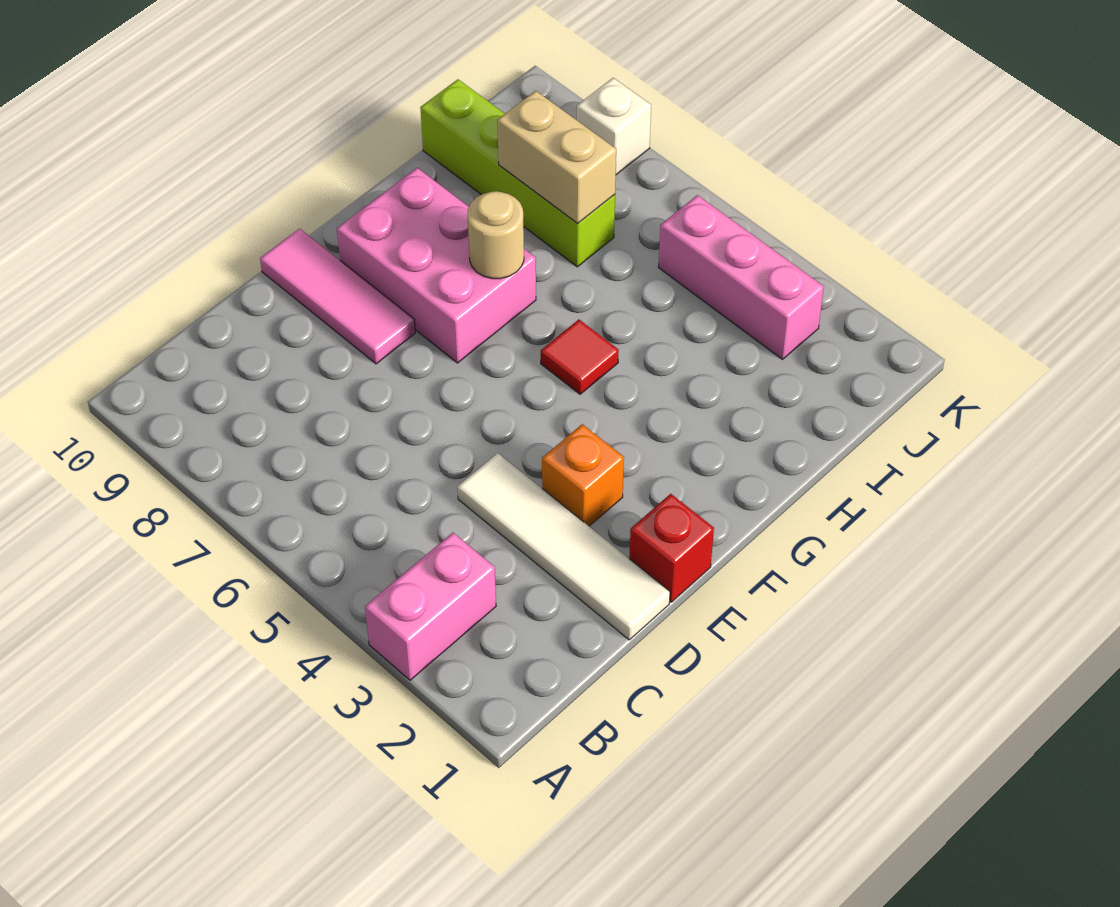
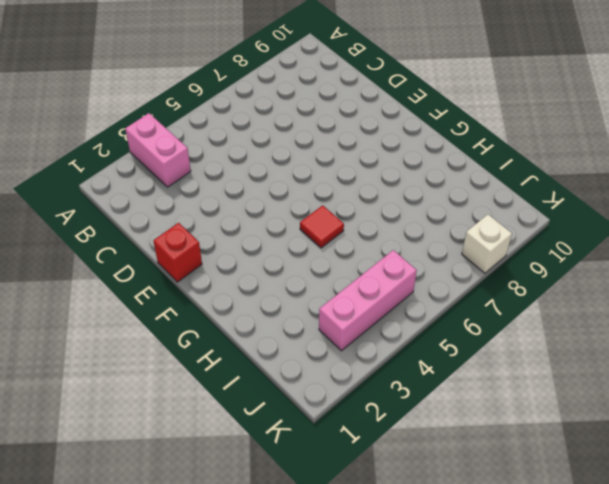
none -> white tile D1:D4 level 1
none -> orange brick E3 level 1
none -> pink tile E8:E10 level 1

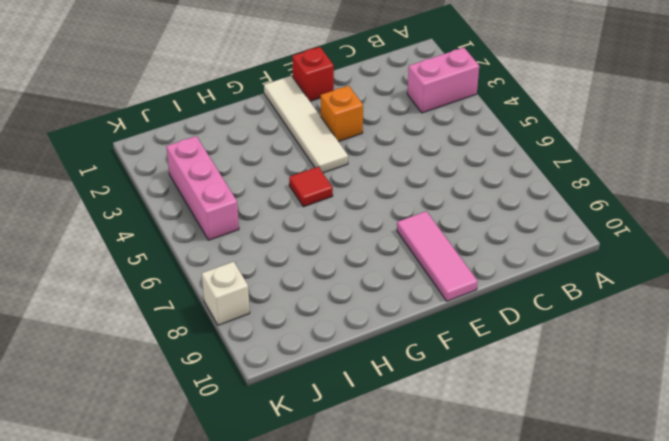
white tile F1:F4 level 1 -> white tile D1:D4 level 1
none -> pink brick F7:G9 level 1
none -> lime brick I7:I10 level 1
none -> tan round brick G7 level 2

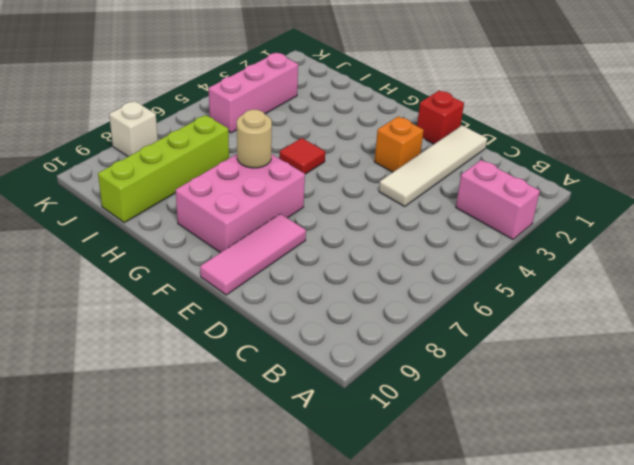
none -> tan brick I7:I8 level 2

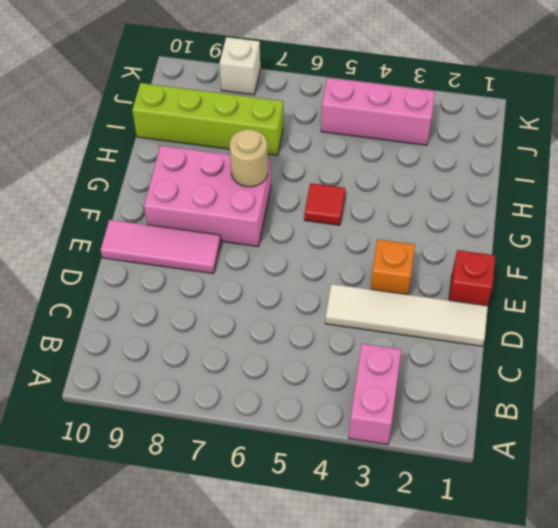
none -> tan brick I7:I8 level 2

